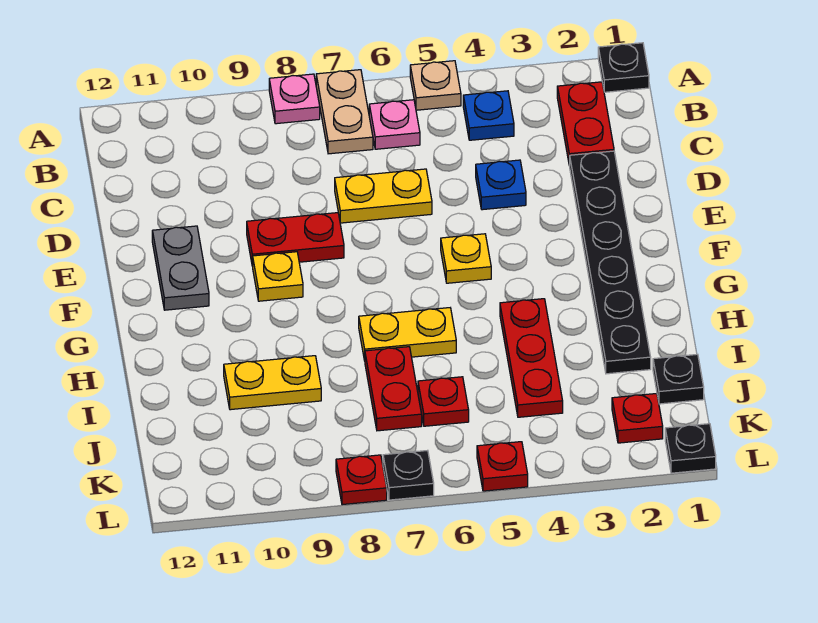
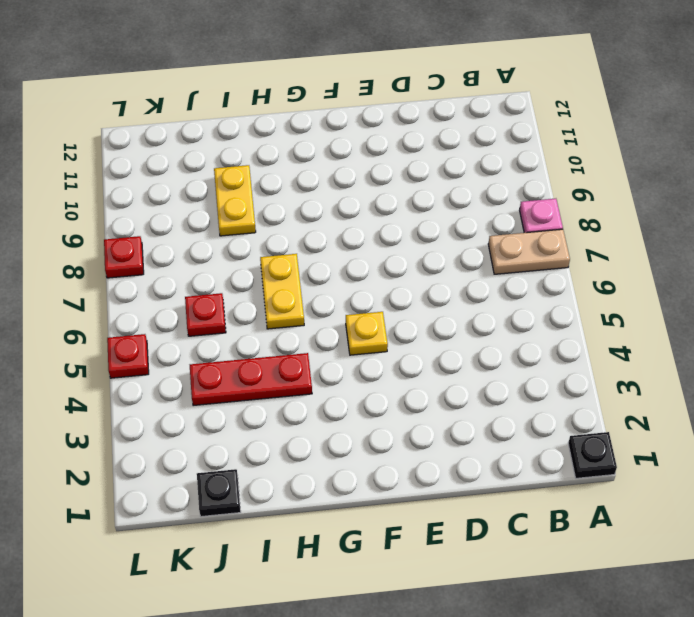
none -> tan plate A5 level 1
none -> red plate B2:C2 level 1
none -> blue plate B4 level 1

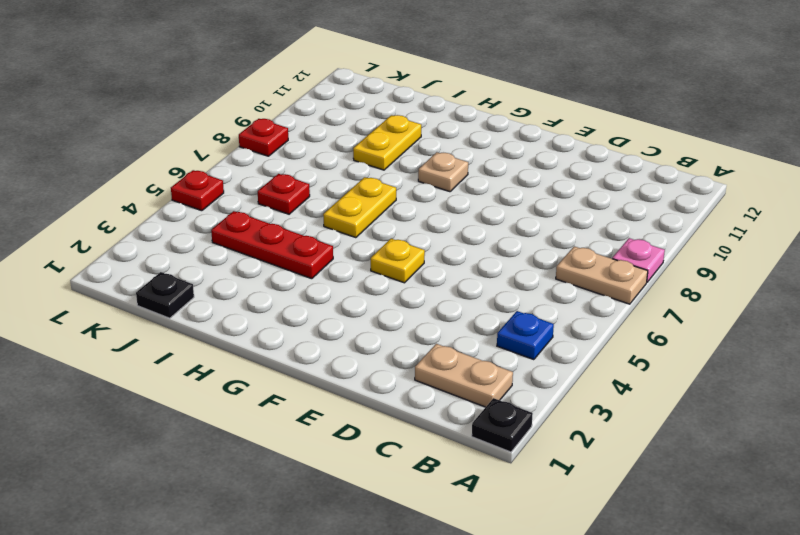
tan plate B2:C2 level 1 -> red plate B2:C2 level 1
tan plate G9 level 1 -> tan plate A5 level 1
none -> pink plate B6 level 1
none -> black plate D2:I2 level 1
none -> blue plate D4 level 1

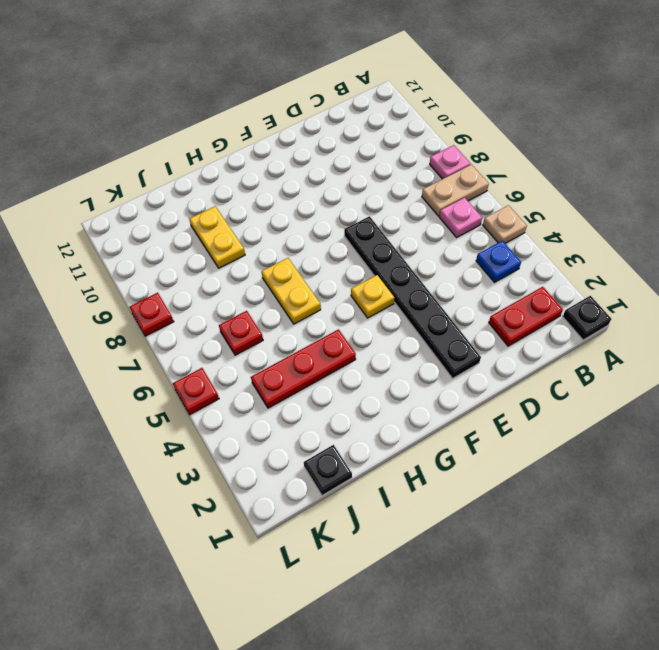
black plate E2:E7 level 1 -> black plate D2:I2 level 1
none -> blue plate D4 level 1
none -> yellow plate D6:D7 level 1
none -> red plate E8:E9 level 1

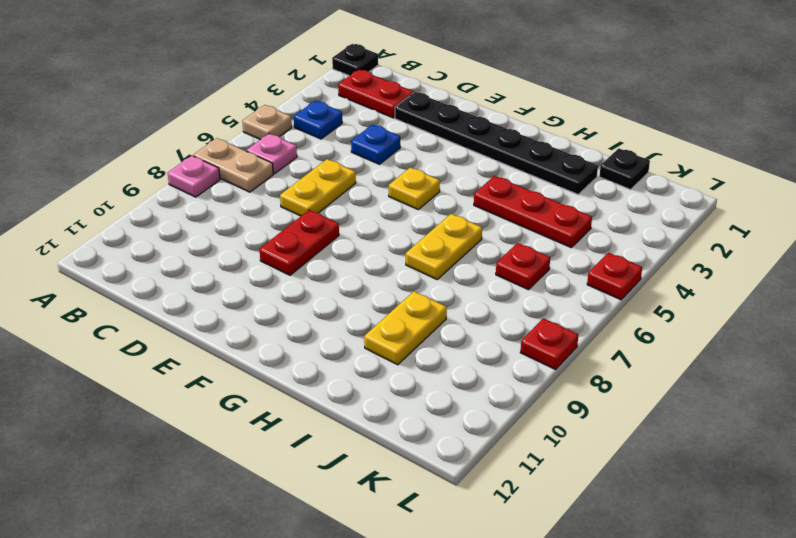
none -> grey plate E11:F11 level 1
none -> yellow plate F9 level 1
none -> red plate I7:J7 level 1

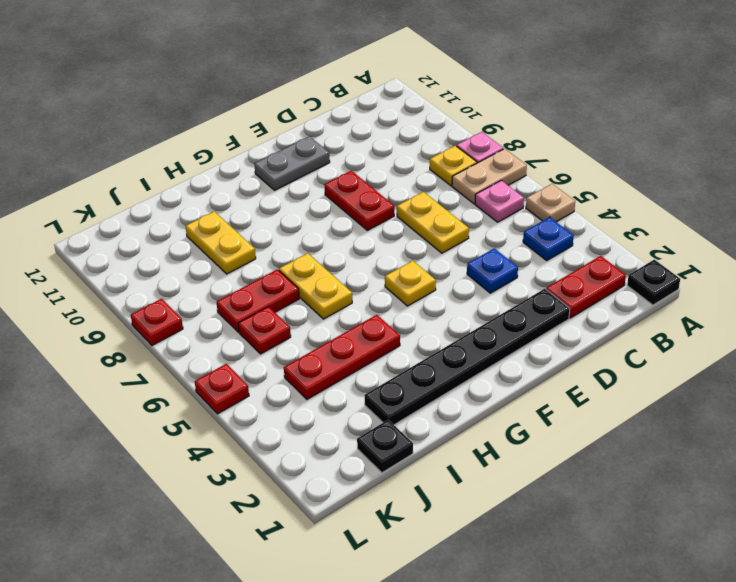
yellow plate B8 level 1 -> yellow plate F9 level 1
none -> red plate K2 level 1
none -> black plate L1 level 1
none -> black plate L7 level 1

